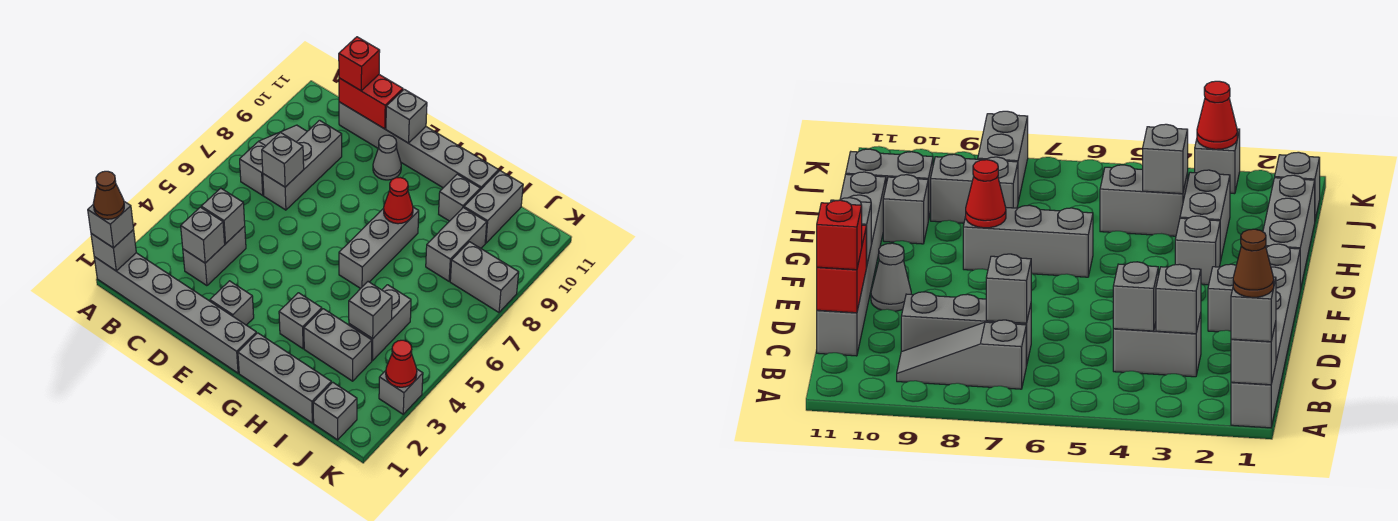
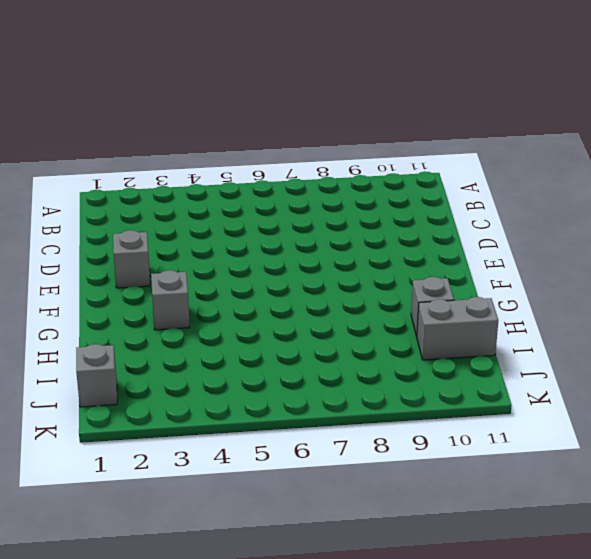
none -> grey brick A1:F1 level 1
none -> grey slope B7:B9 level 1 top 7
none -> grey brick C3:C4 level 1
none -> grey brick C7:C9 level 1

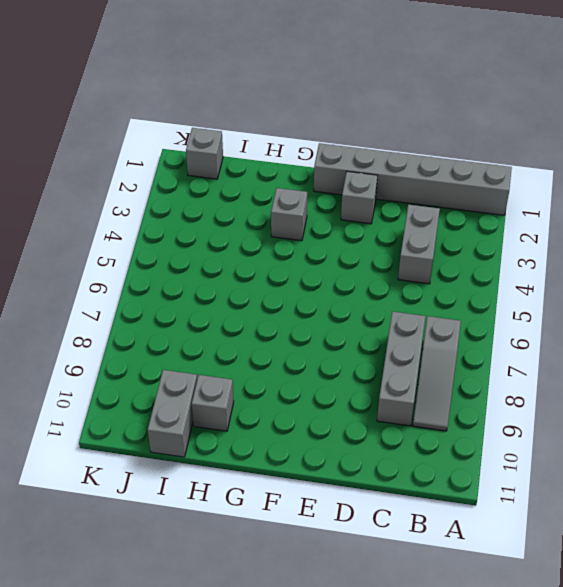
none -> grey brick C11:H11 level 1
none -> grey cone E10 level 1
none -> grey brick G1:I1 level 1
none -> grey brick G6:G8 level 1

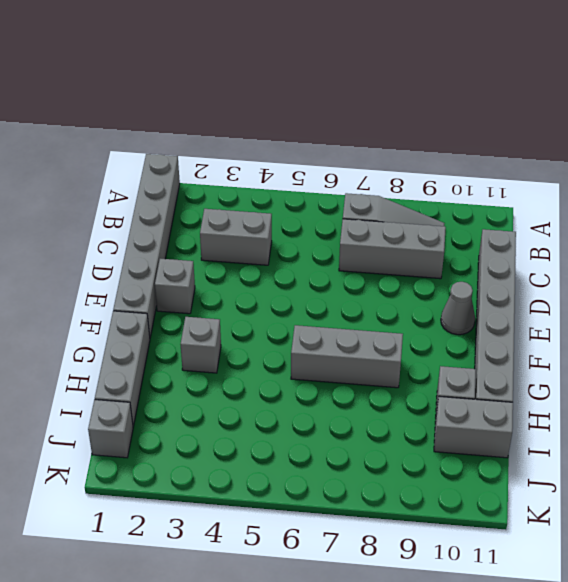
none -> grey brick H3:I3 level 1
none -> grey brick I4:I5 level 1
none -> grey brick I8:I9 level 1
none -> grey brick J8:K8 level 1

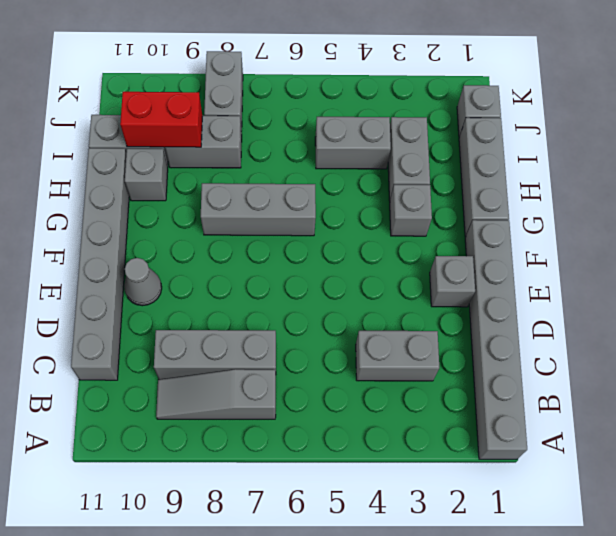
red brick I9:I10 level 2 -> red brick C11:D11 level 2
none -> grey brick K3 level 1
none -> grey brick A1 level 2
none -> grey brick C3 level 2
none -> grey brick C4 level 2

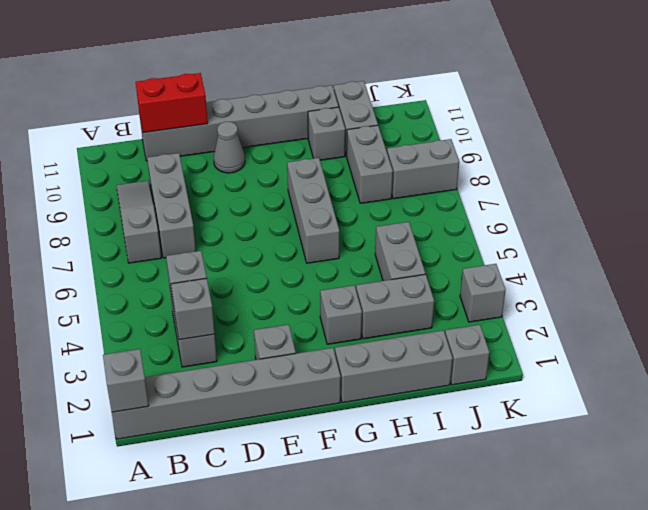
none -> grey brick C7 level 2
none -> grey brick E11 level 2
none -> red cone G8 level 2
none -> grey brick I4 level 2

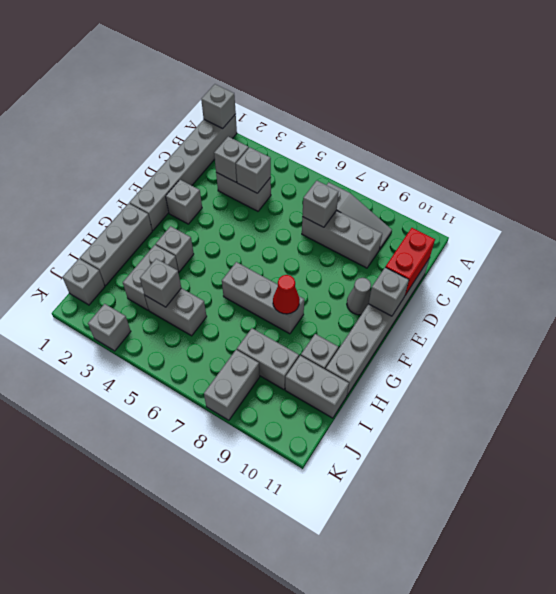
none -> red cone K3 level 2
none -> grey brick A1 level 3
none -> red brick C11 level 3
none -> brown cone A1 level 4

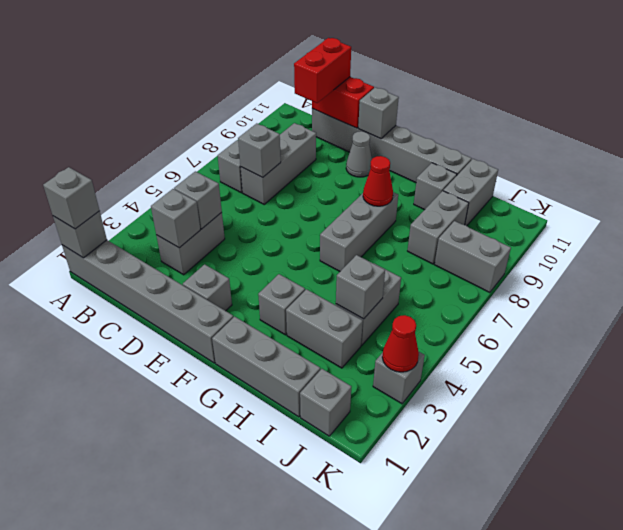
red brick C10:C11 level 3 -> red brick C11 level 3
none -> brown cone A1 level 4

